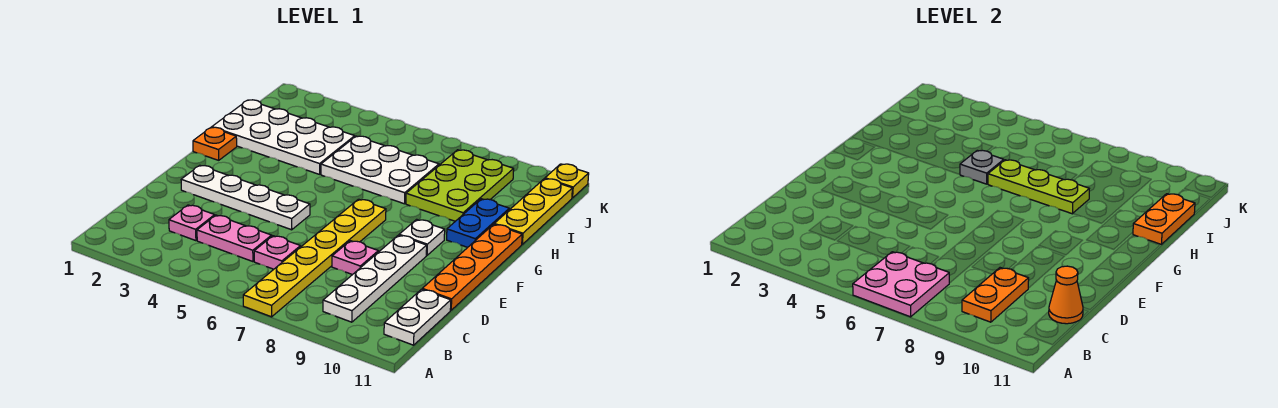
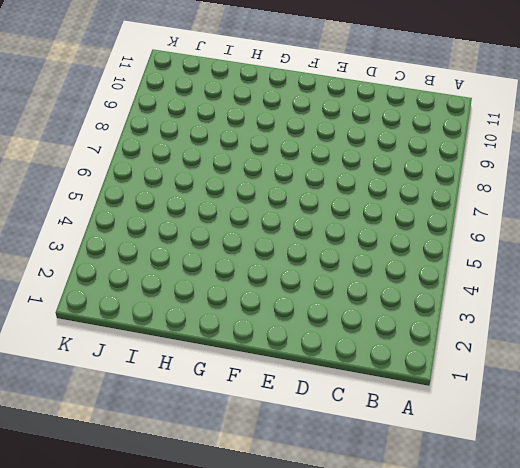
none -> yellow plate A7:F7 level 1
none -> white plate B9:E9 level 1
none -> white plate B11:C11 level 1

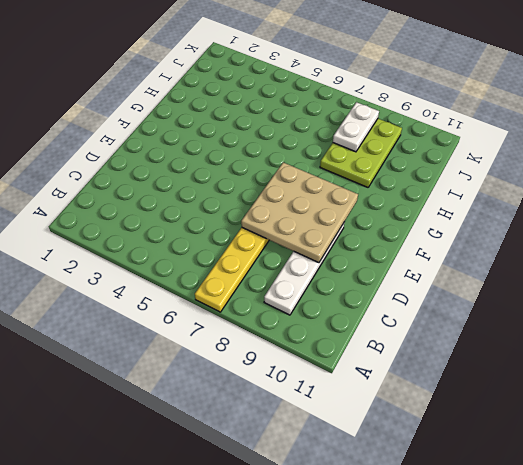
tan plate D7:F9 level 2 -> none
white plate I8:J8 level 2 -> white plate B11:C11 level 1
none -> pink plate C3 level 1
none -> pink plate C4:C5 level 1
none -> pink plate C6 level 1

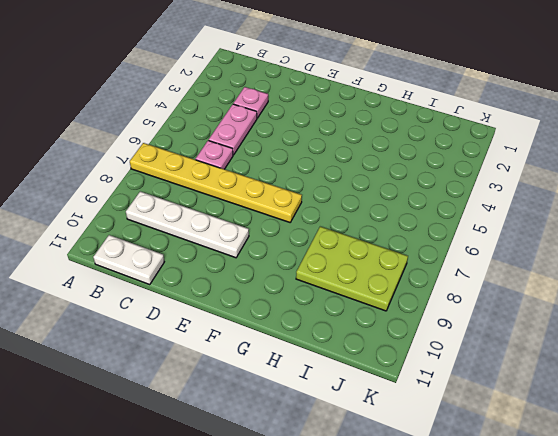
none -> pink plate D8 level 1
none -> orange plate D11:G11 level 1
none -> white plate E2:E5 level 1

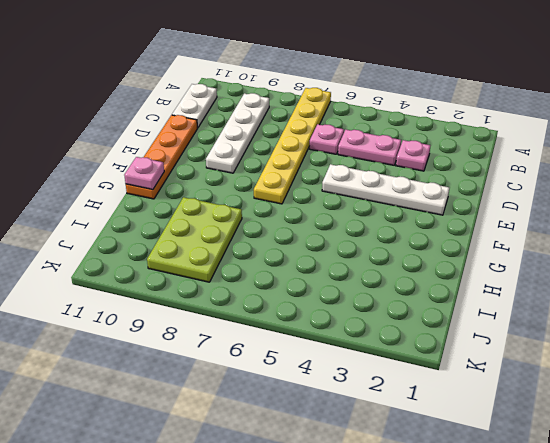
pink plate G11 level 2 -> pink plate D8 level 1
none -> white plate F9 level 1
none -> orange plate G1 level 1
none -> blue plate G10:H10 level 1

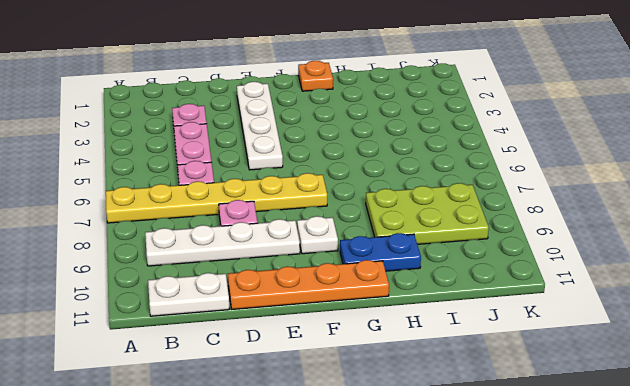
none -> white plate H1:I4 level 1
none -> white plate H5:I7 level 1
none -> yellow plate H11:J11 level 1

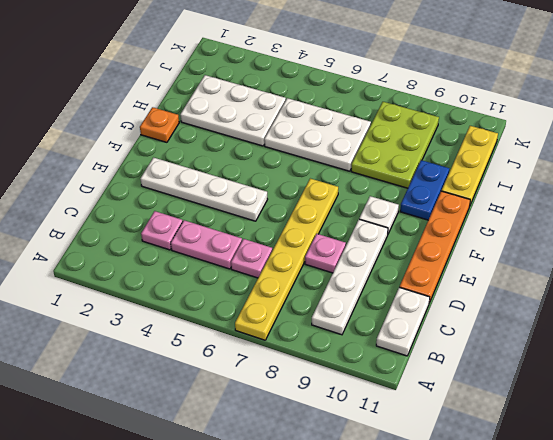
white plate H2:I4 level 1 -> white plate H1:I4 level 1
none -> yellow plate K11 level 1
none -> pink plate A6:B7 level 2
none -> orange plate B9:C9 level 2

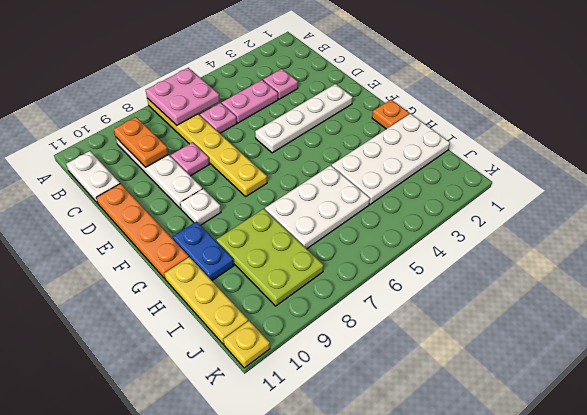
none -> orange cone C11 level 2
none -> grey plate H5 level 2
none -> lime plate H6:H8 level 2

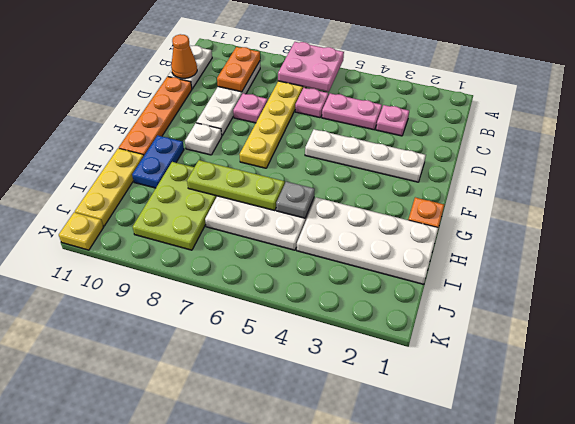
none -> orange plate H11:I11 level 2

